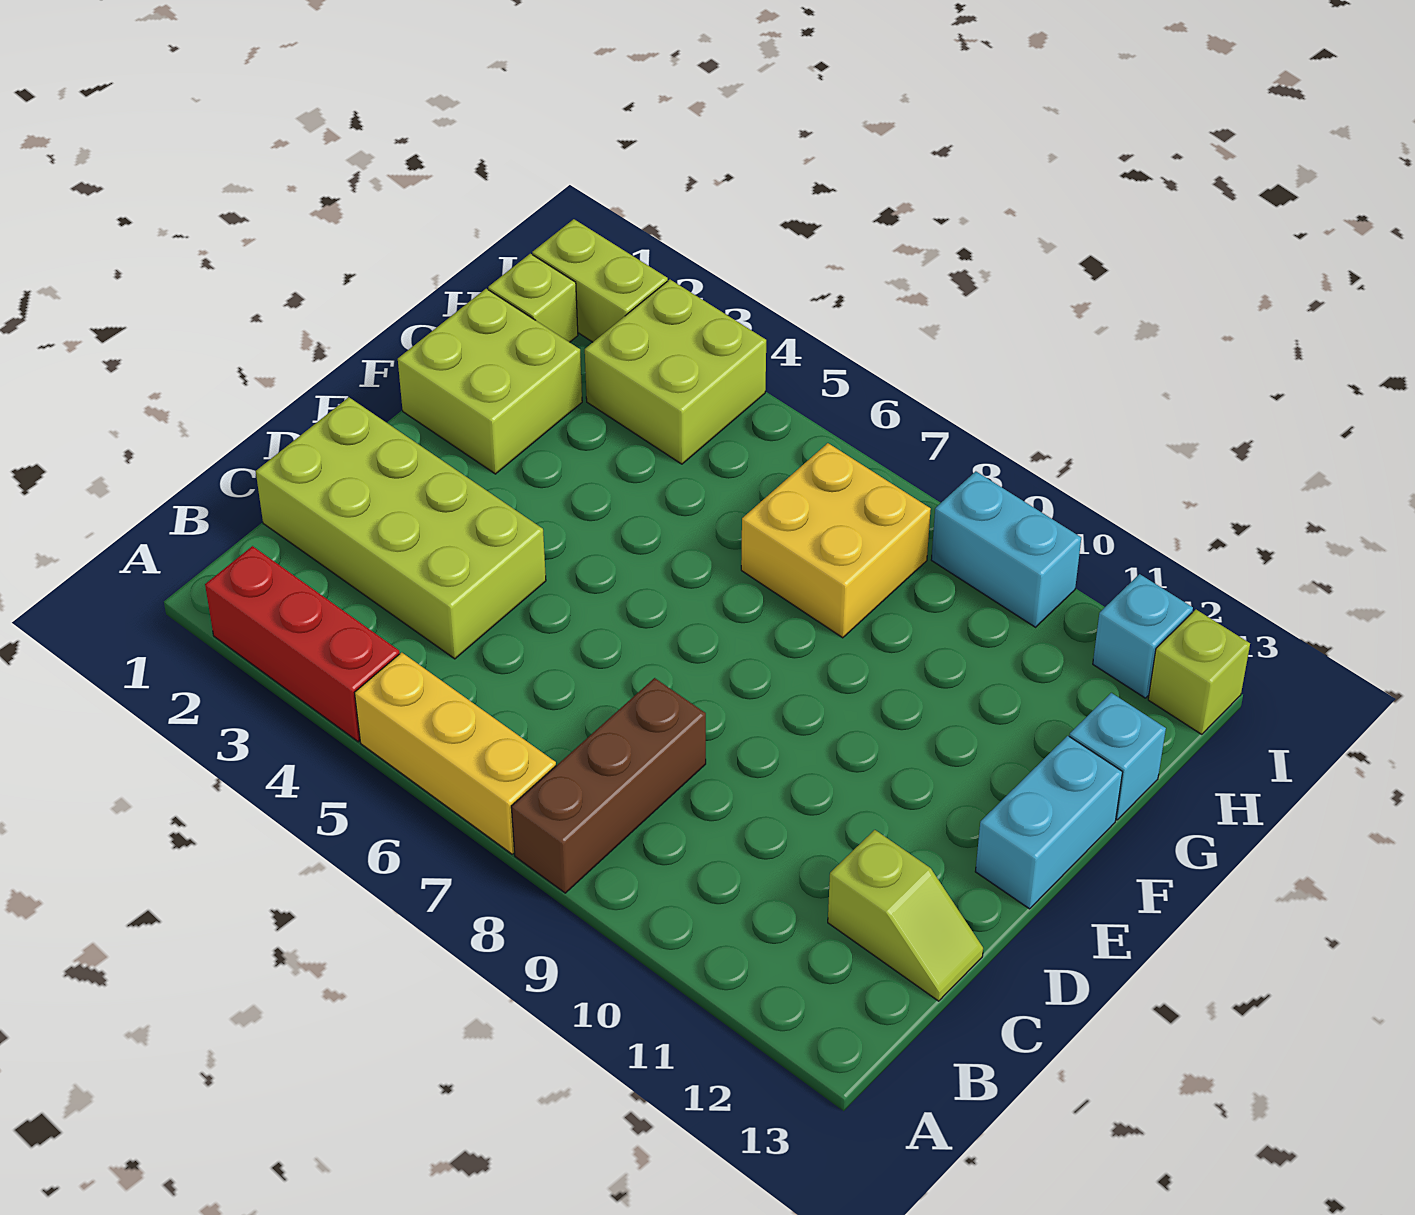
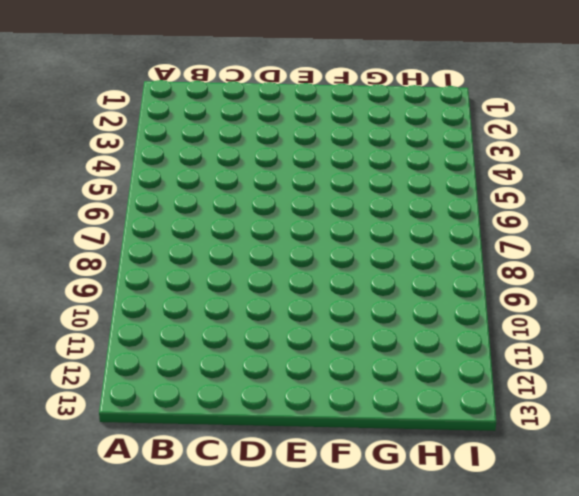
none -> red brick A2:A4 level 1
none -> yellow brick A5:A7 level 1
none -> brown brick A8:C8 level 1

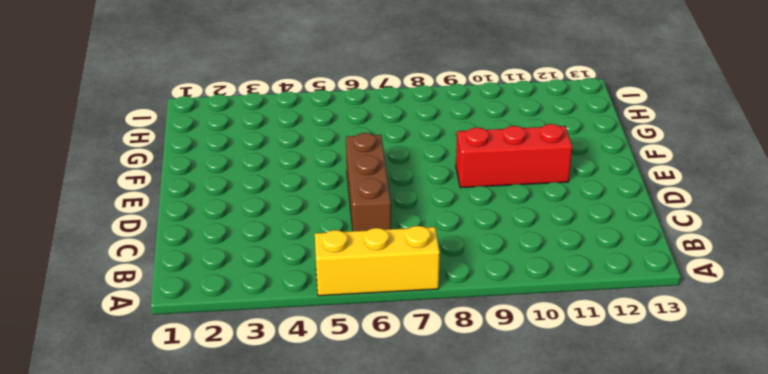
brown brick C6:E6 level 1 -> brown brick A8:C8 level 1
red brick E9:E11 level 1 -> red brick A2:A4 level 1
none -> lime brick C1:D4 level 1
none -> lime slope C12:C13 level 1 top 12
none -> cyan brick E13:F13 level 1

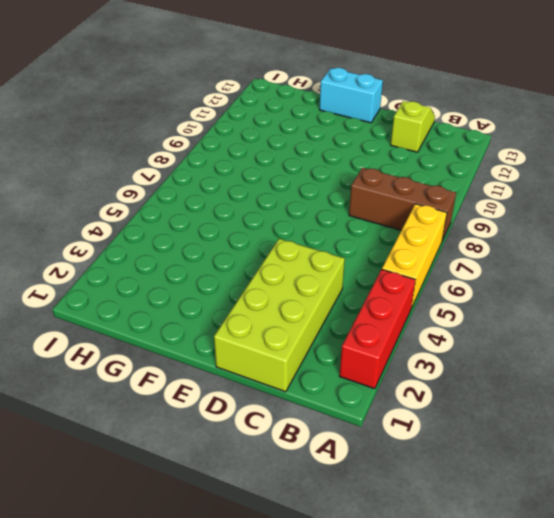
none -> lime brick F1:G2 level 1
none -> yellow brick G7:H8 level 1
none -> cyan brick G13 level 1

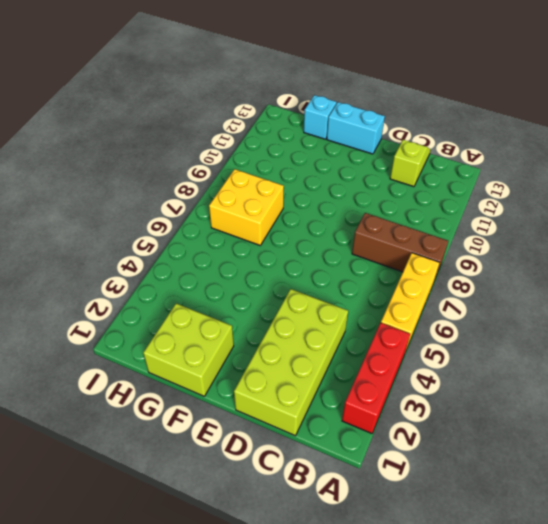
none -> lime brick H1 level 1
none -> lime brick H3:I4 level 1
none -> lime brick I1:I2 level 1

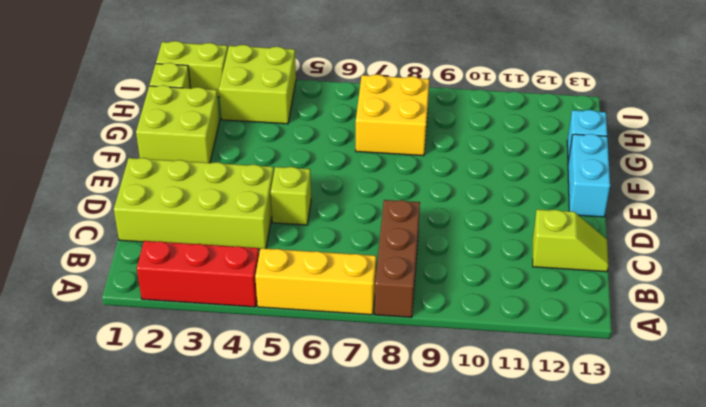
lime brick D5 level 1 -> lime brick I13 level 1
none -> cyan brick I9:I10 level 1
none -> cyan brick I12 level 1

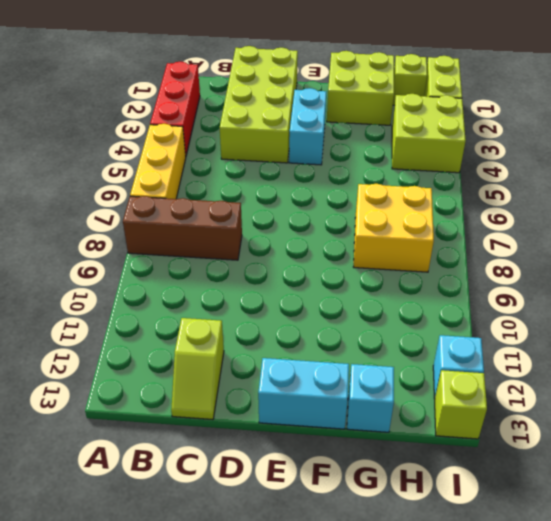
cyan brick E3:E4 level 1 -> cyan brick I9:I10 level 1

